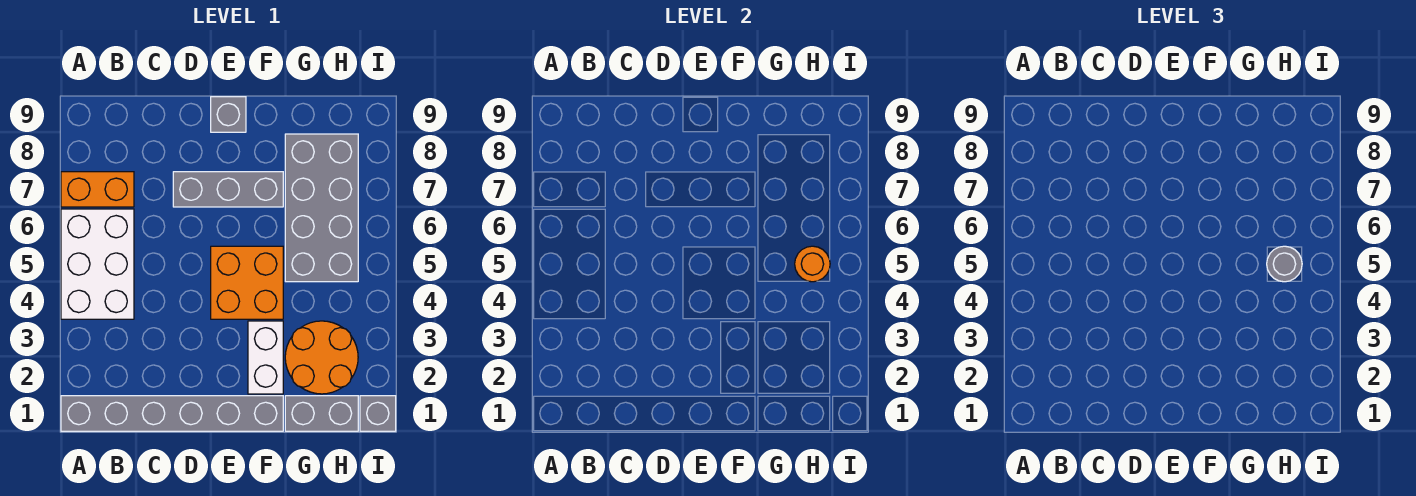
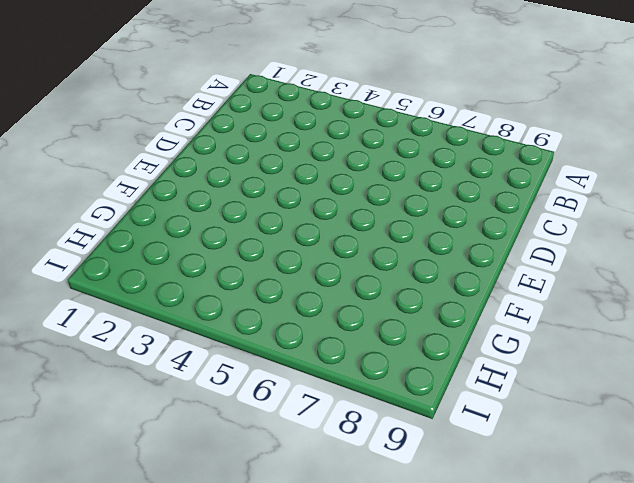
none -> grey brick A1:F1 level 1
none -> white brick A4:B6 level 1
none -> orange brick A7:B7 level 1

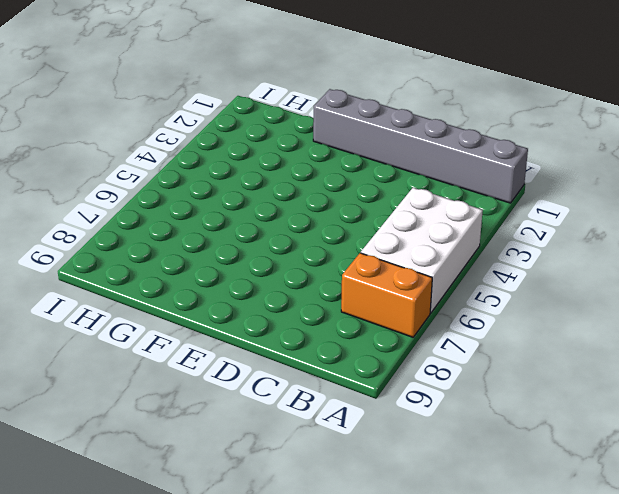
none -> grey brick D7:F7 level 1
none -> orange brick E4:F5 level 1
none -> grey brick E9 level 1

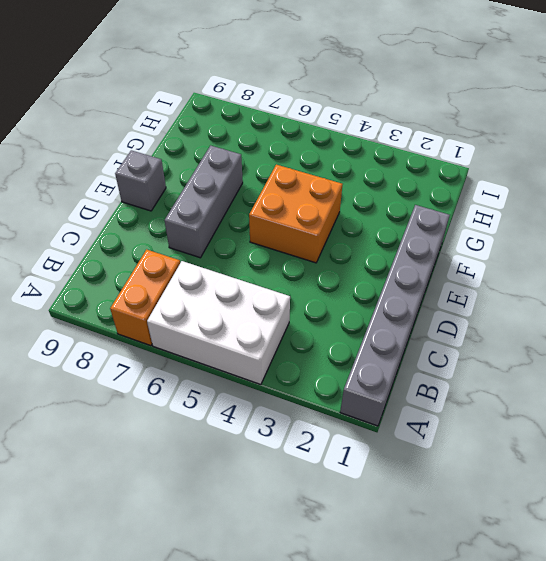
none -> white brick F2:F3 level 1
none -> grey brick G1:H1 level 1
none -> orange round brick G2:H3 level 1

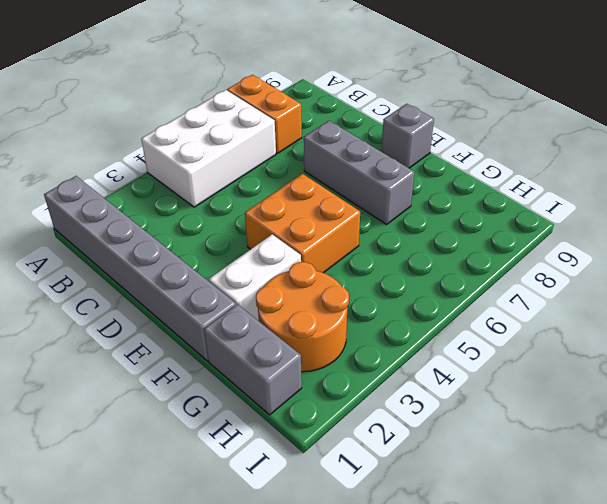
none -> grey brick G5:H8 level 1
none -> grey brick I1 level 1
none -> orange round brick H5 level 2

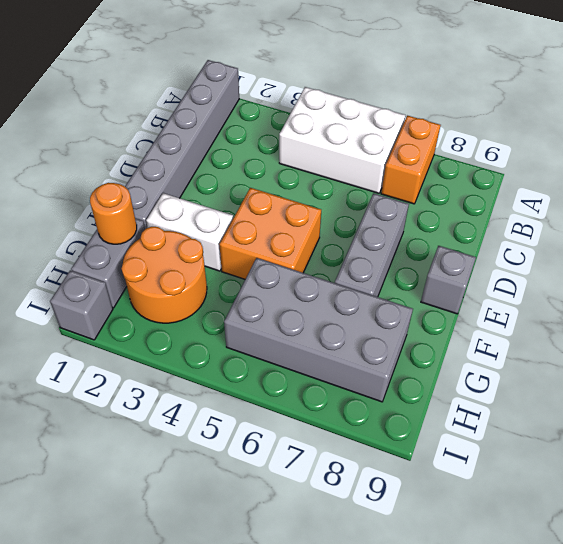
orange round brick G1 level 2 -> orange round brick H5 level 2
none -> grey round brick H5 level 3

